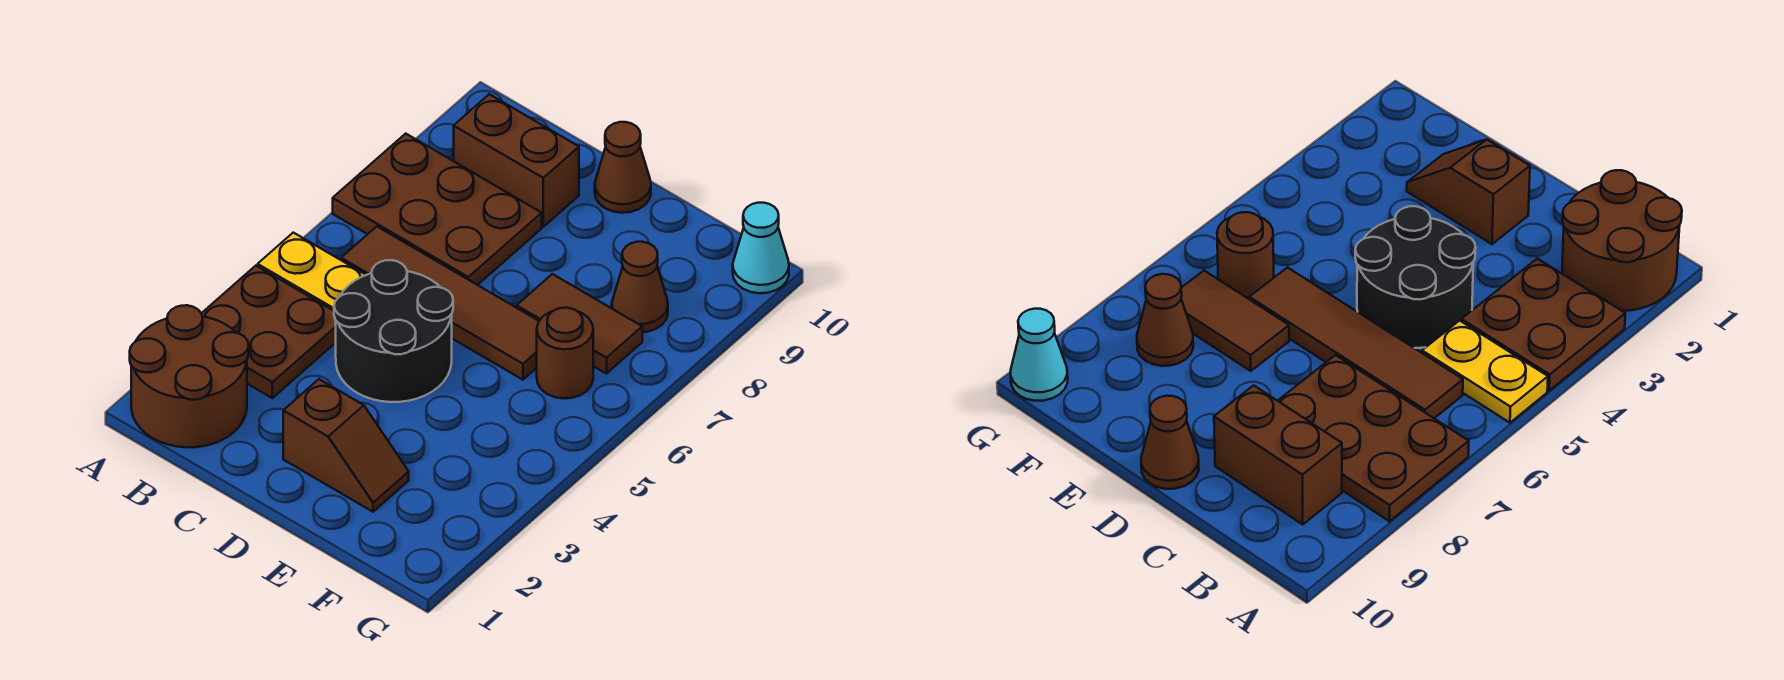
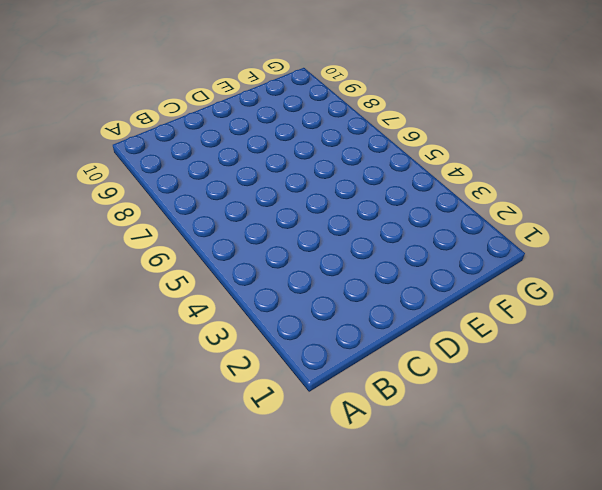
none -> brown round brick A1:B2 level 1
none -> brown plate A3:B4 level 1
none -> yellow plate A5:B5 level 1

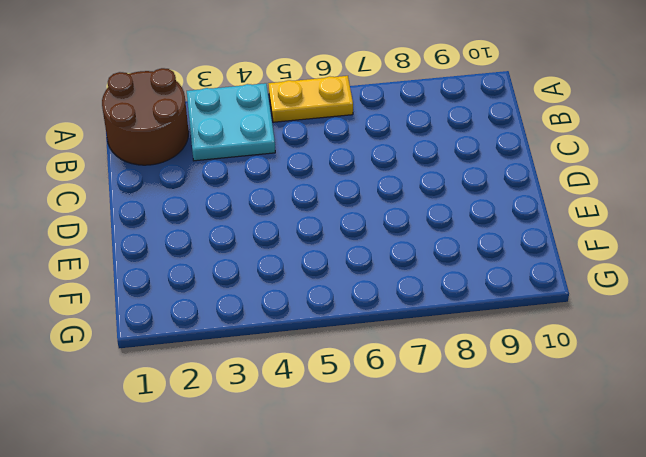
cyan plate A3:B4 level 1 -> brown plate A3:B4 level 1
yellow plate A5:A6 level 1 -> yellow plate A5:B5 level 1
none -> brown plate A7:C8 level 1
none -> brown tile B6:E6 level 1
none -> brown brick B9:C9 level 1

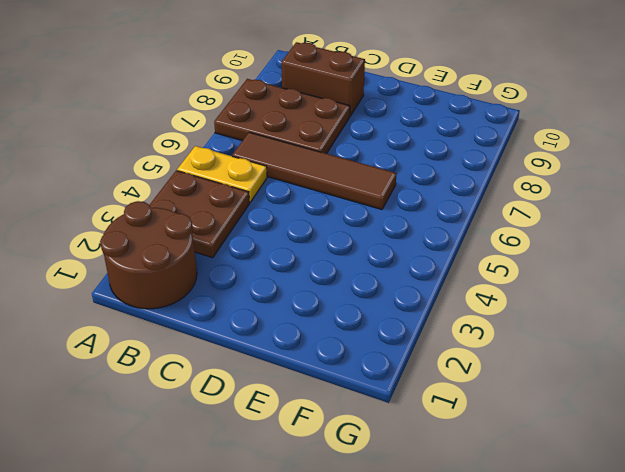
none -> black round brick C4:D5 level 1
none -> brown slope D2:E2 level 1 top D
none -> brown cone D10 level 1

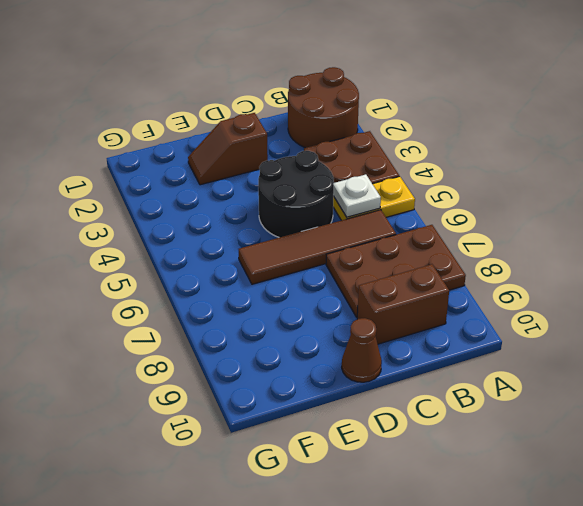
white plate B5 level 2 -> none
none -> brown tile E7:F7 level 1
none -> brown round brick F6 level 1
none -> brown cone F8 level 1

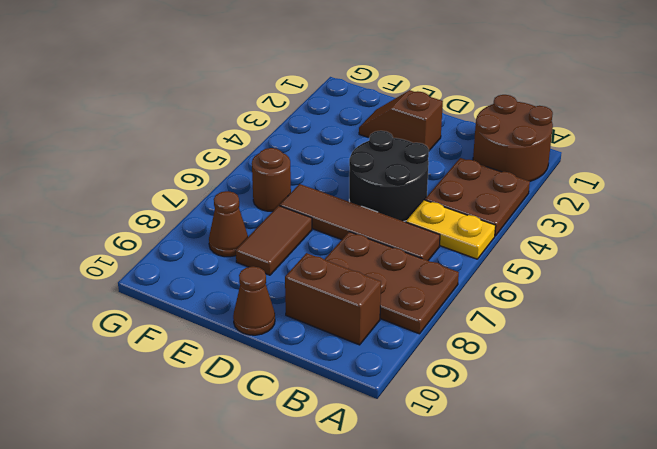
brown tile E7:E8 level 1 -> brown tile E7:F7 level 1
none -> cyan cone G10 level 1

